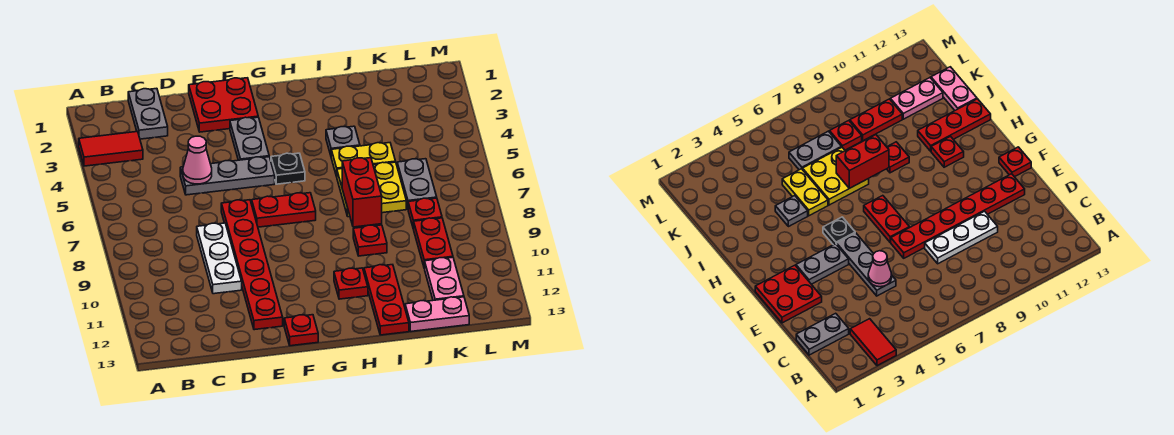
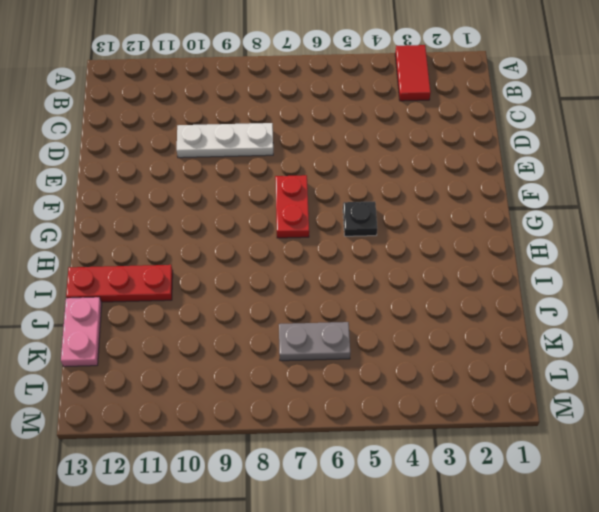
none -> grey plate C1:C2 level 1
none -> grey plate D5:F5 level 1
none -> red plate E1:F2 level 1

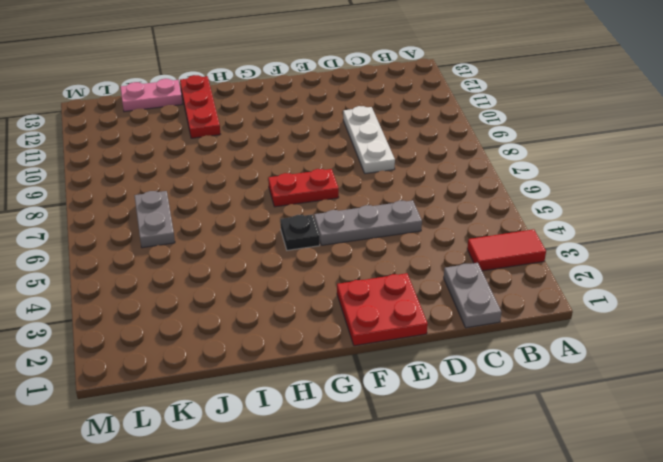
none -> red plate E7:E12 level 1
none -> grey plate F3:F4 level 1
none -> red plate F13 level 1

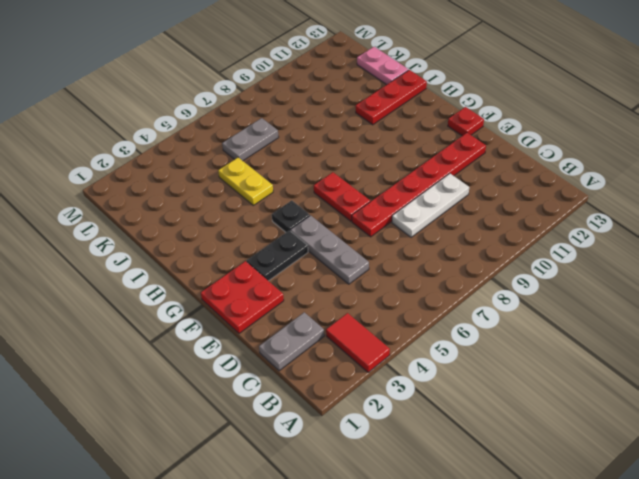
black plate F3:F4 level 1 -> grey plate F3:F4 level 1
none -> red plate H11 level 1
none -> grey plate I4 level 1
none -> yellow plate I6:J7 level 1

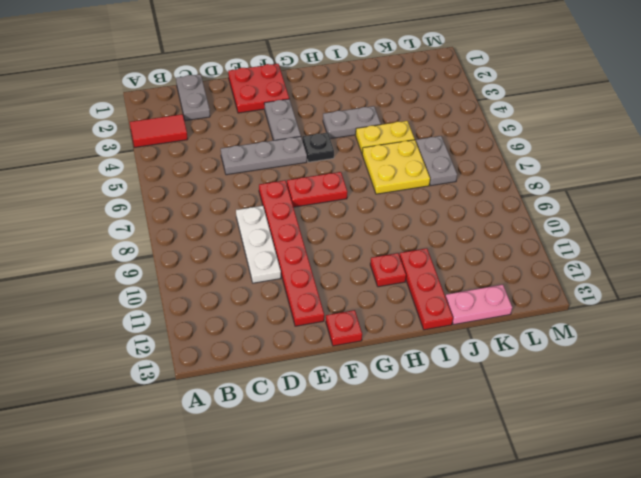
grey plate H4:I4 level 1 -> grey plate I4 level 1
none -> red plate I9 level 1
none -> red plate K8 level 1
none -> red plate K9:K10 level 1

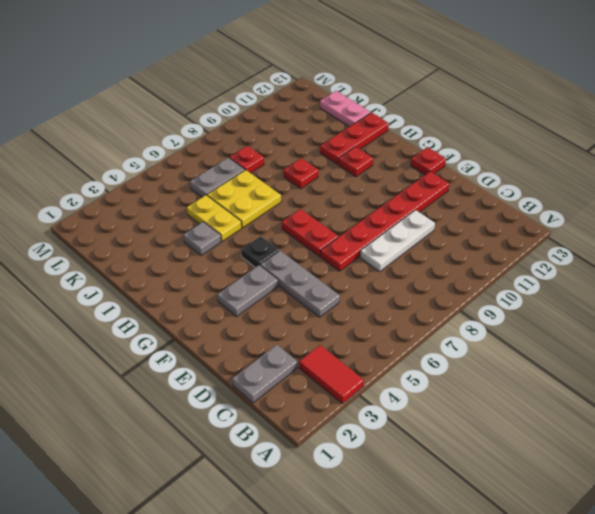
none -> red plate E1:F2 level 1
none -> red plate K9:K10 level 1
none -> pink plate K11:K12 level 1

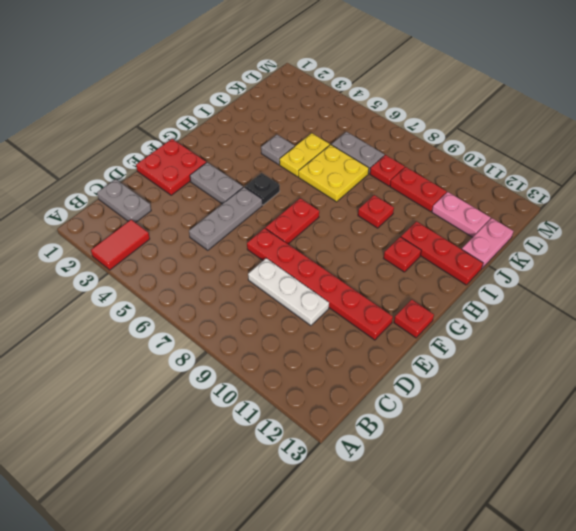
none -> pink cone D5 level 2
none -> red brick I7:I8 level 2

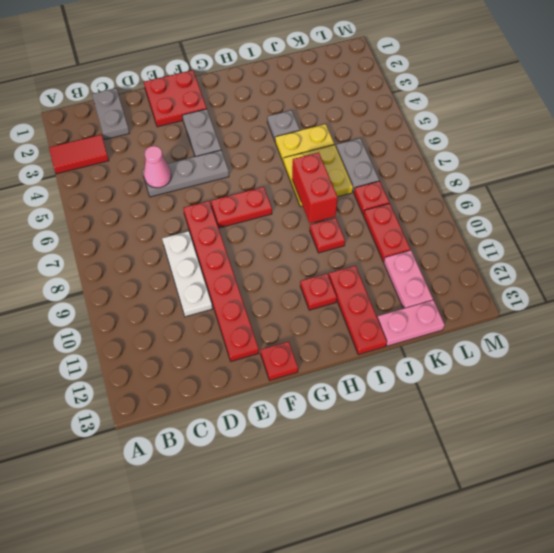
none -> black plate G5 level 1

